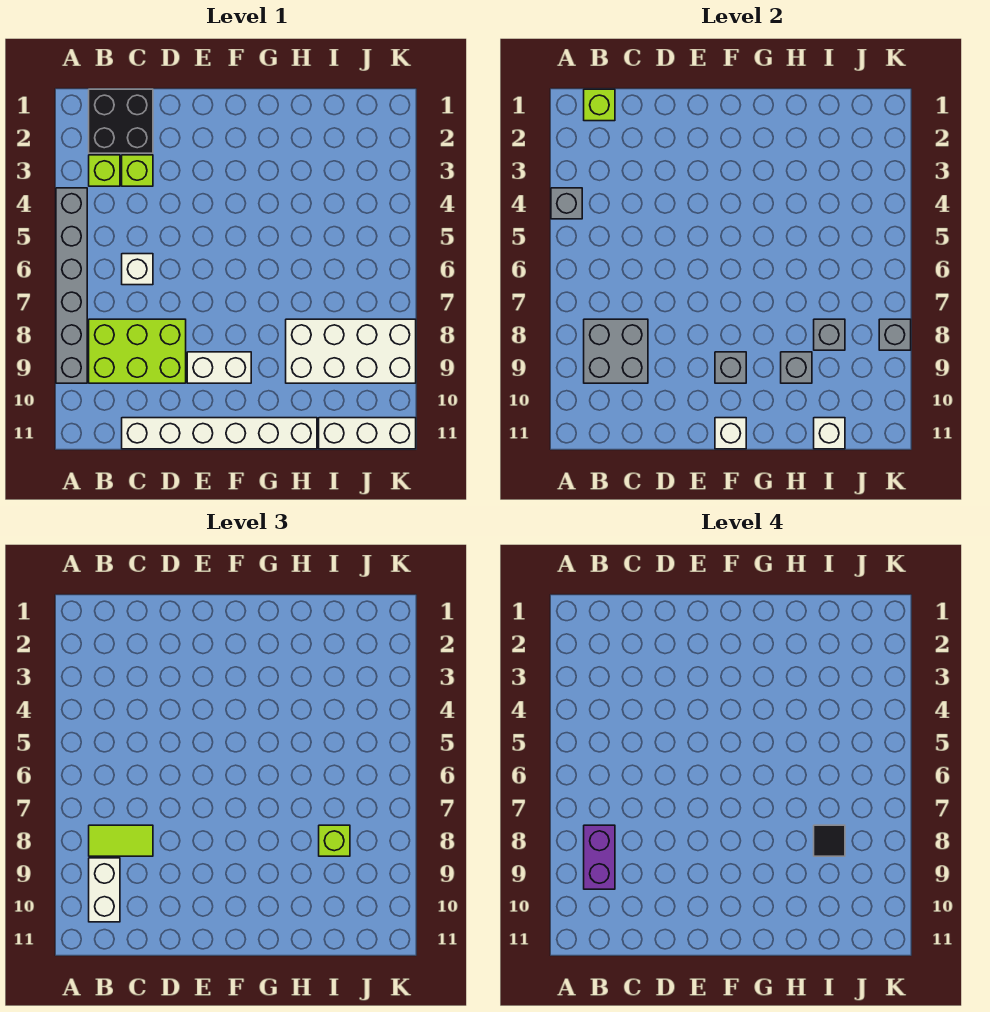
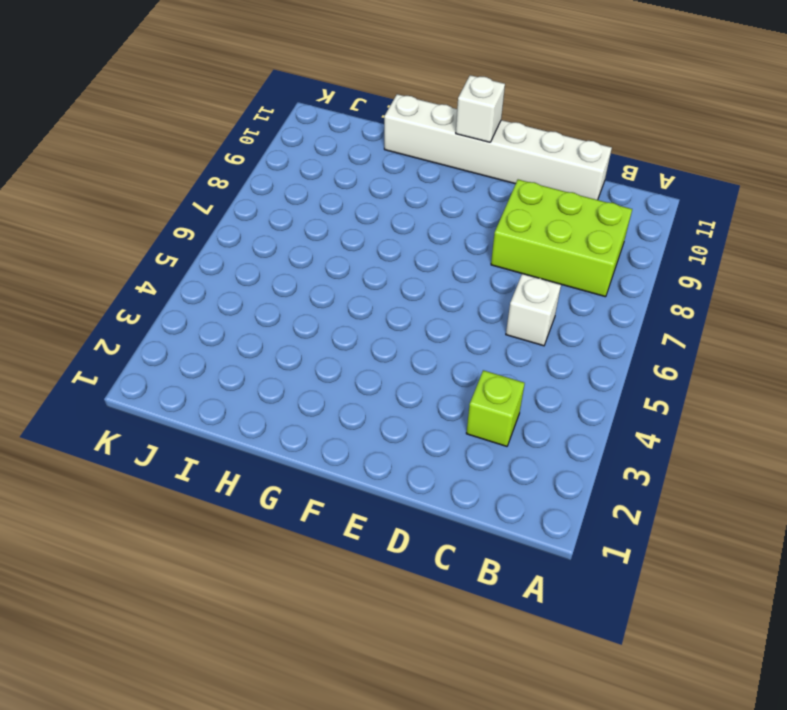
none -> grey brick A4:A9 level 1
none -> black brick B1:C2 level 1
none -> lime brick B3 level 1

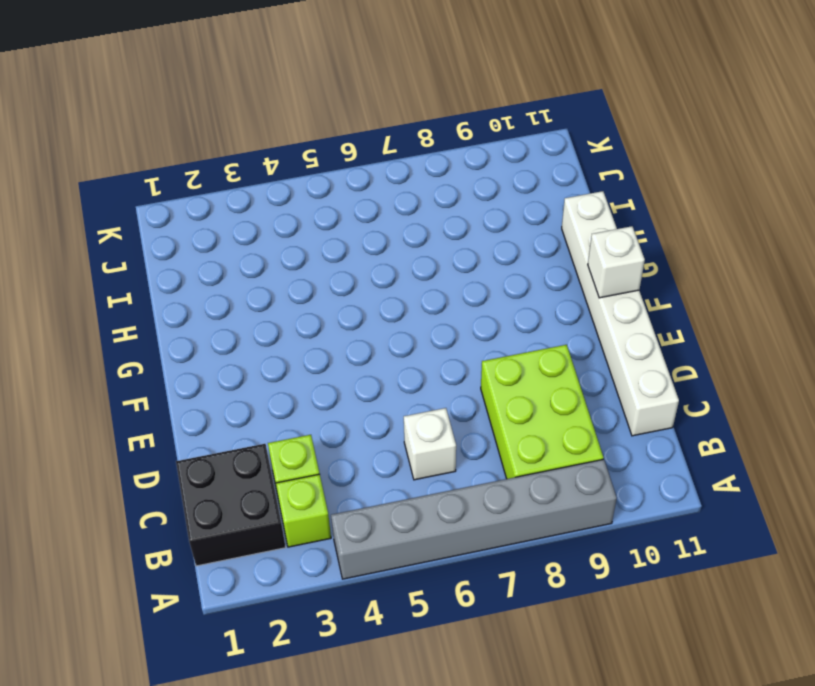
none -> white brick E9:F9 level 1
none -> white brick H8:K9 level 1
none -> white brick I11:K11 level 1

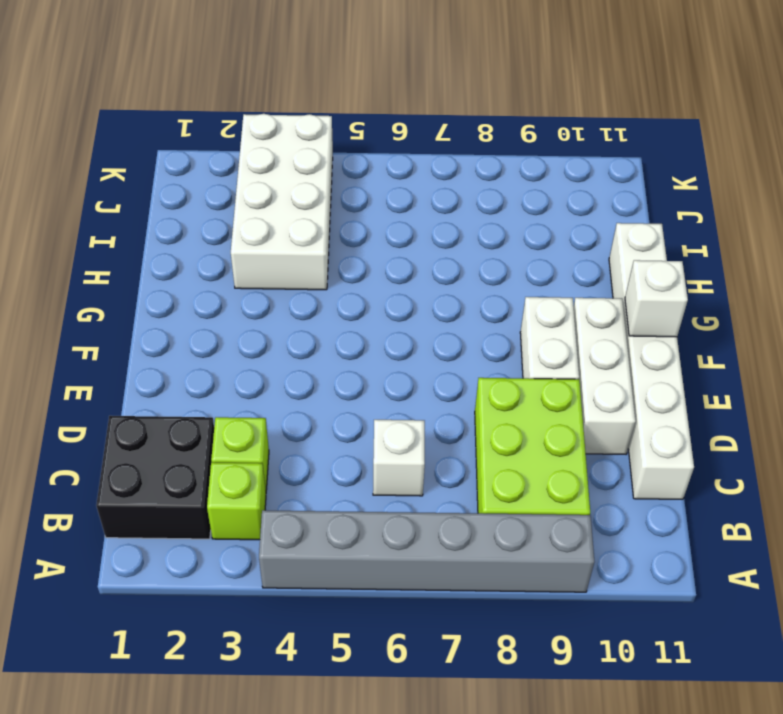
white brick D10:F10 level 1 -> white brick I11:K11 level 1
white brick H3:K4 level 1 -> white brick H8:K9 level 1
none -> grey brick A4 level 2
none -> lime brick B1 level 2
none -> grey brick B8:C9 level 2

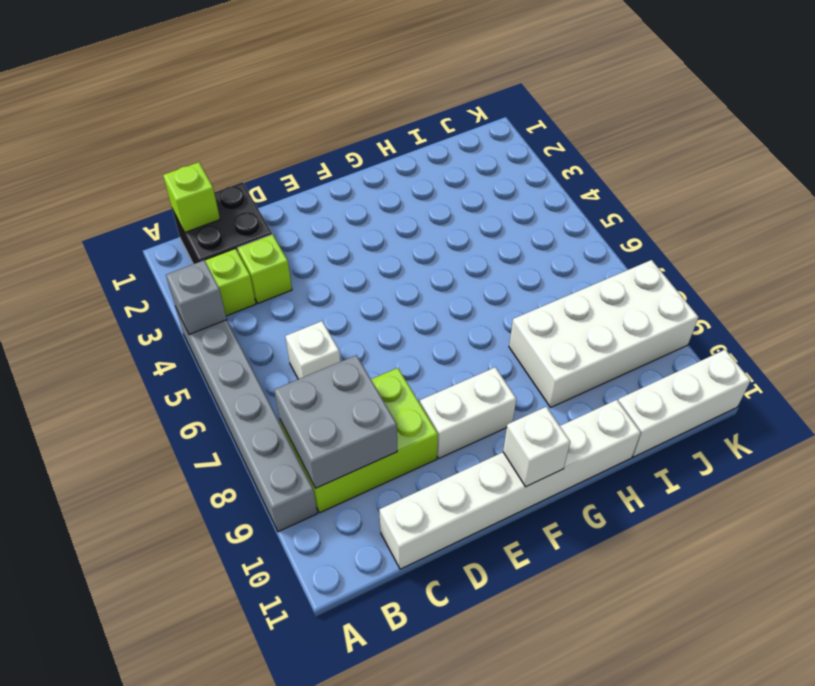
none -> grey brick F9 level 2
none -> grey brick H9 level 2
none -> grey brick I8 level 2

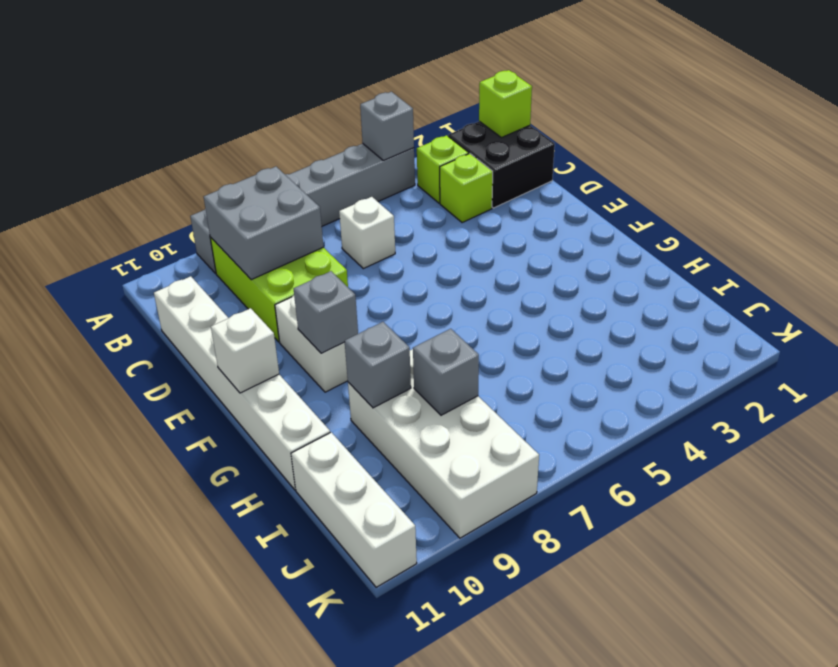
none -> white brick I11 level 2
none -> grey brick K8 level 2
none -> lime tile B8:C8 level 3

